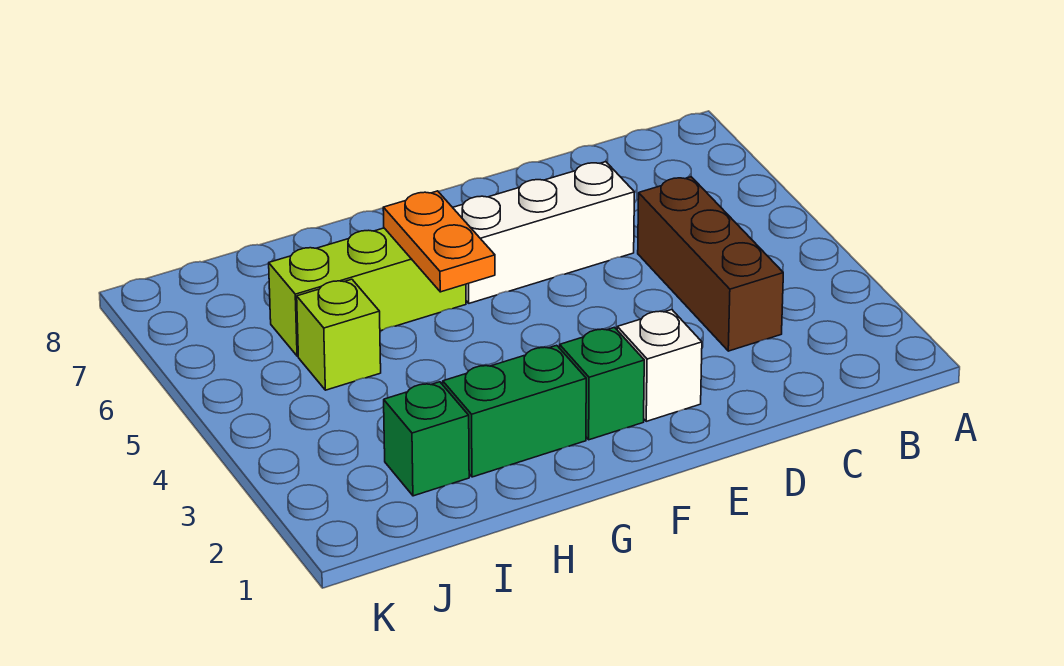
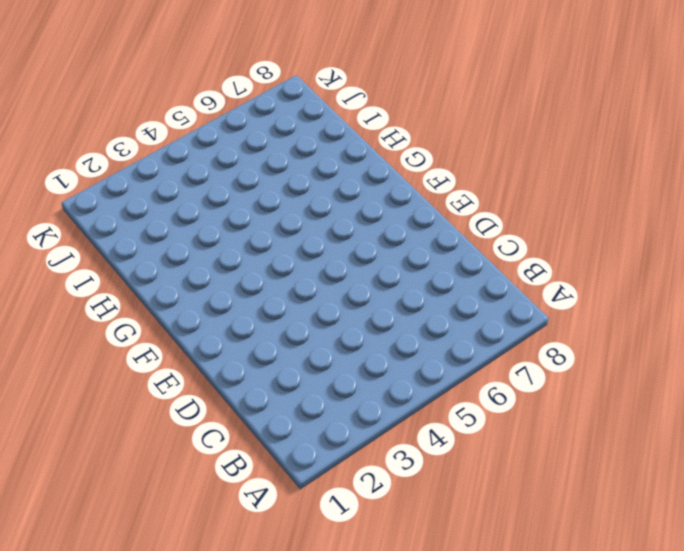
none -> brown brick C3:C5 level 1
none -> white brick D6:F6 level 1

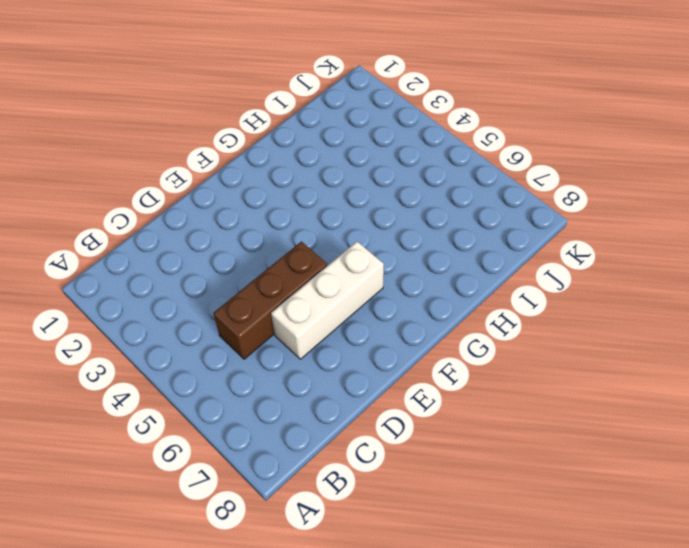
brown brick C5:E5 level 1 -> brown brick C3:C5 level 1
none -> white brick E2 level 1
none -> green brick F2 level 1

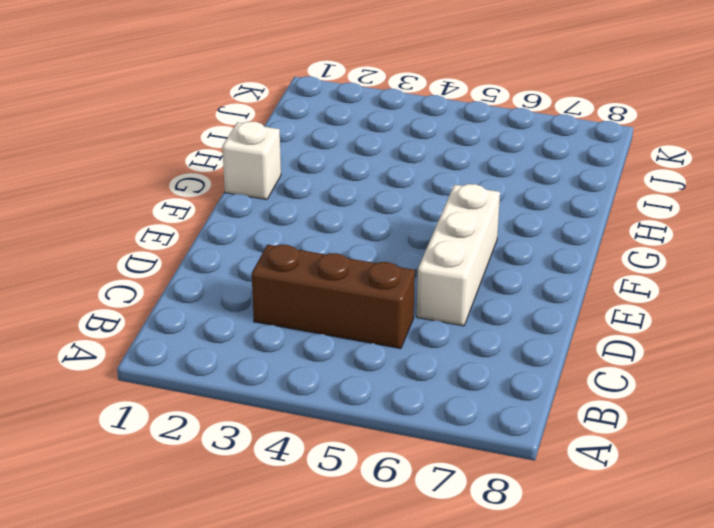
white brick G1 level 1 -> white brick E2 level 1
none -> green brick F2 level 1
none -> green brick G2:H2 level 1

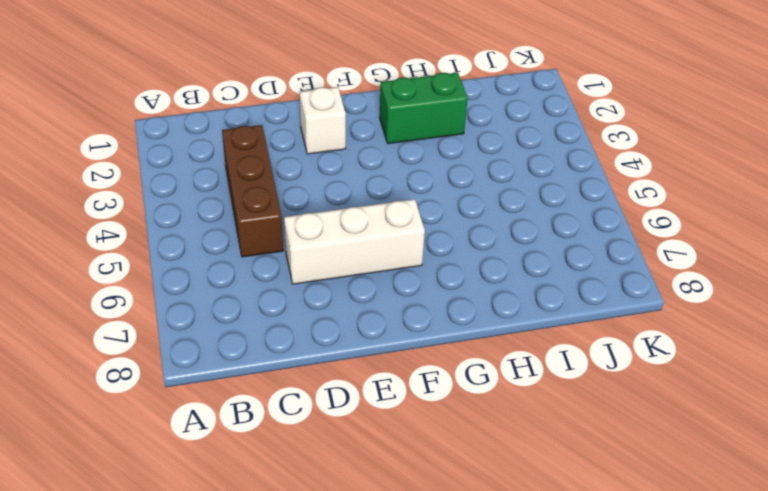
none -> green brick F2 level 1
none -> lime brick G6:I6 level 1

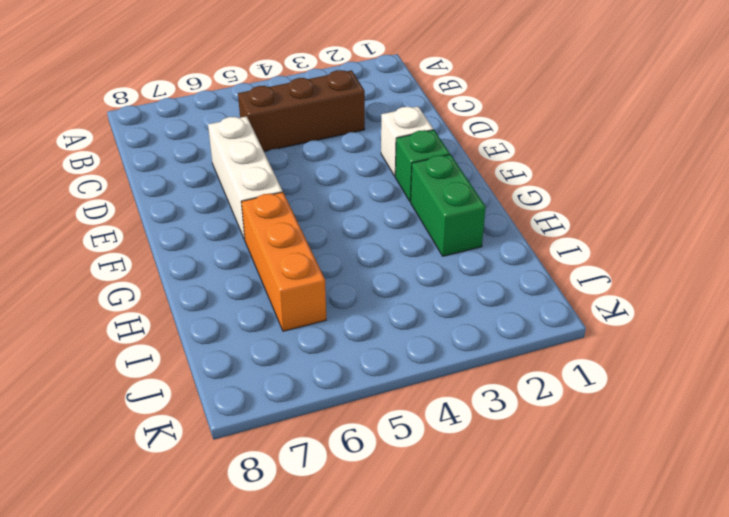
orange brick G6:I6 level 1 -> lime brick G6:I6 level 1
none -> green brick I2 level 1
none -> lime brick I5 level 1

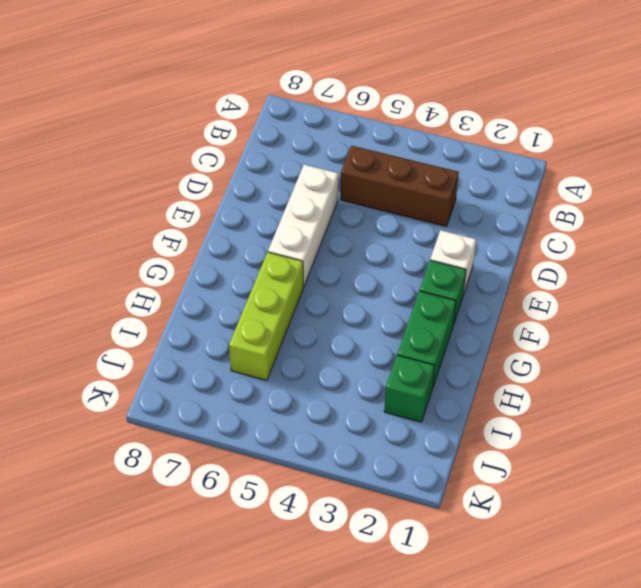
none -> lime brick I5 level 1
none -> orange plate G5:G6 level 2

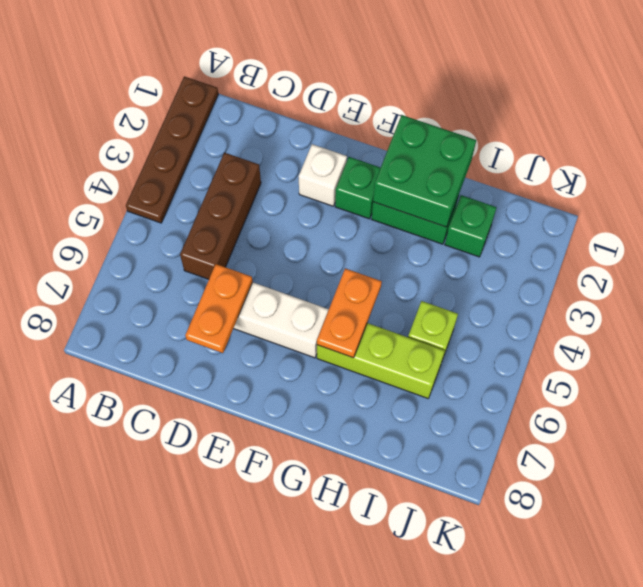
brown plate A1:A4 level 1 -> none
orange plate D6:D7 level 2 -> none
green brick G1:H2 level 2 -> none

